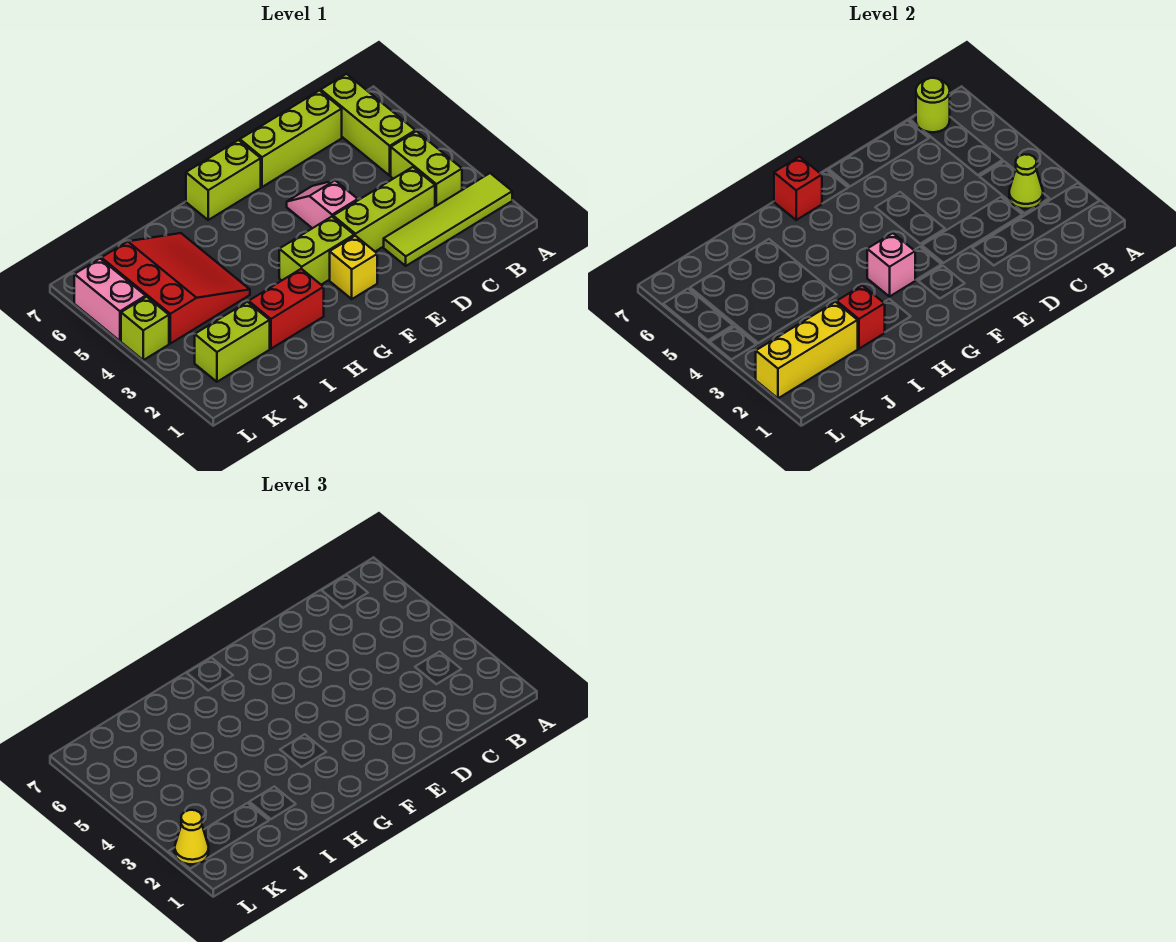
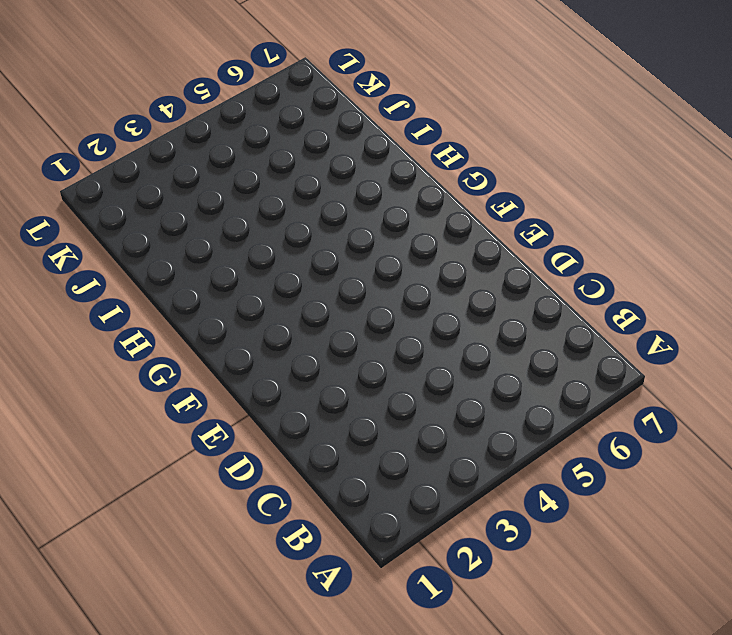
none -> lime tile A2:D2 level 1
none -> lime brick B3:B4 level 1
none -> lime brick B5:B7 level 1

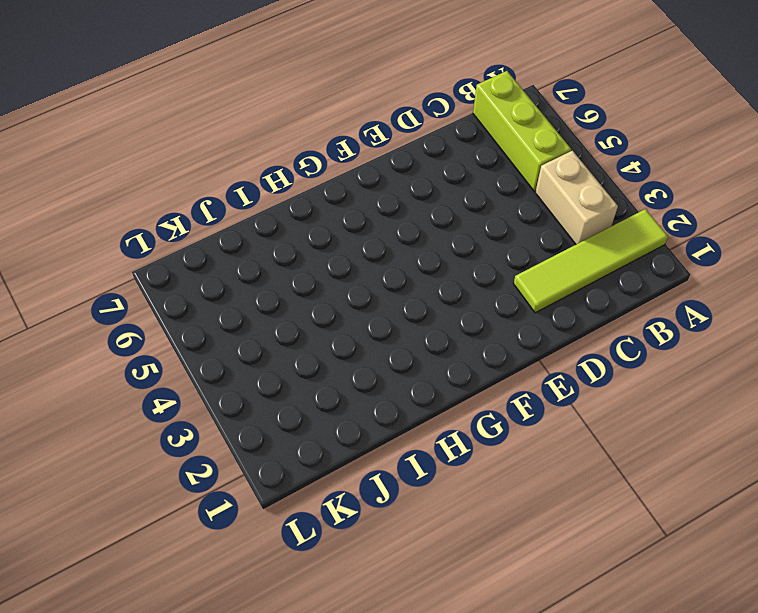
tan brick B3:B4 level 1 -> lime brick B3:B4 level 1
none -> lime brick C3:E3 level 1
none -> lime brick C7:E7 level 1
none -> pink slope E4:E5 level 1 top 4

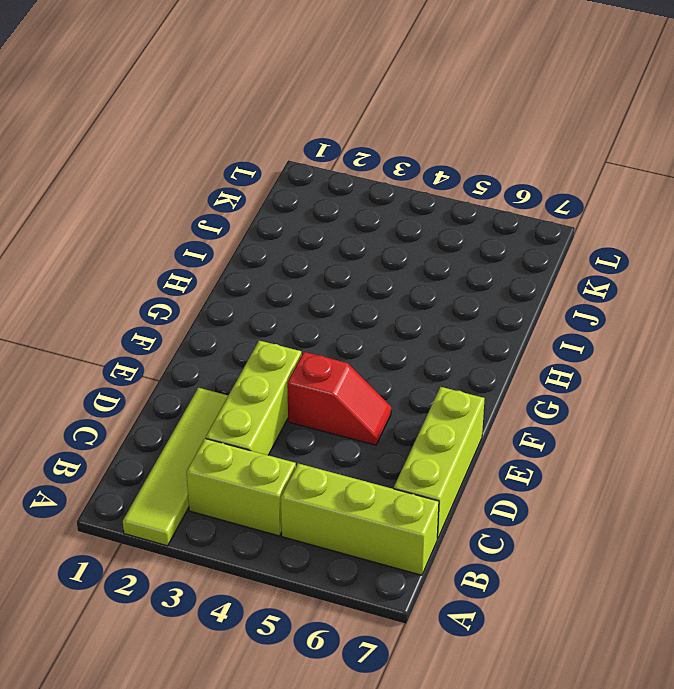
red slope E4:E5 level 1 top 4 -> pink slope E4:E5 level 1 top 4
none -> yellow brick F2 level 1
none -> lime brick F3:G3 level 1
none -> lime brick F7:G7 level 1

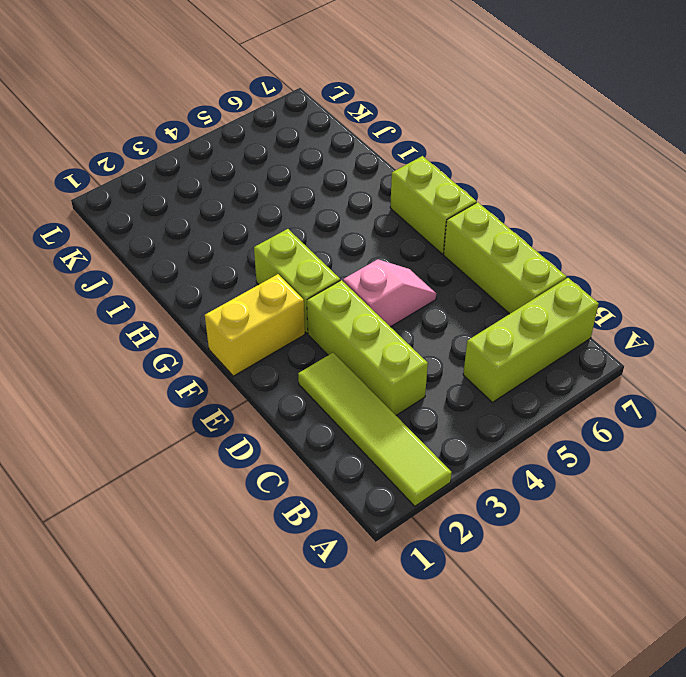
yellow brick F1:F2 level 1 -> yellow brick F2 level 1
none -> lime brick B3:B4 level 1
none -> red brick H2:I2 level 1
none -> red slope I4:K6 level 1 top K

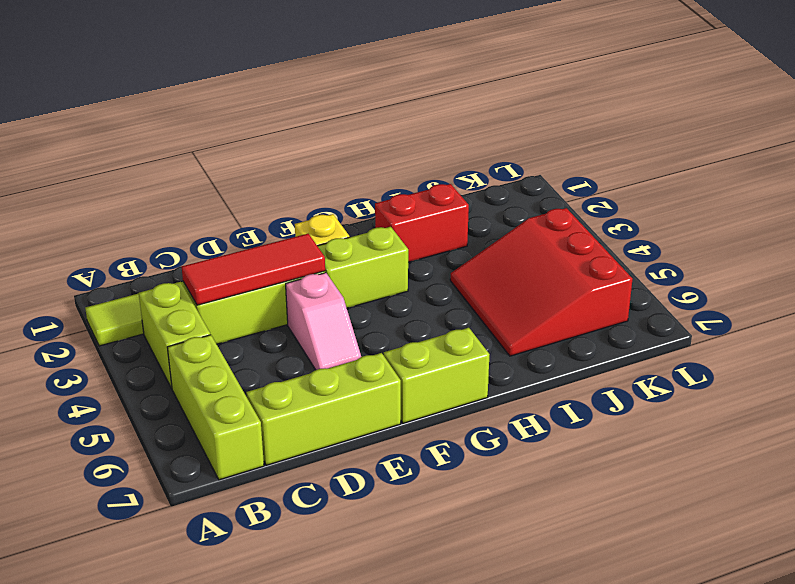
red tile C3:E3 level 2 -> none
none -> lime brick J2:K2 level 1
none -> lime brick L4 level 1
none -> pink brick L5:L6 level 1

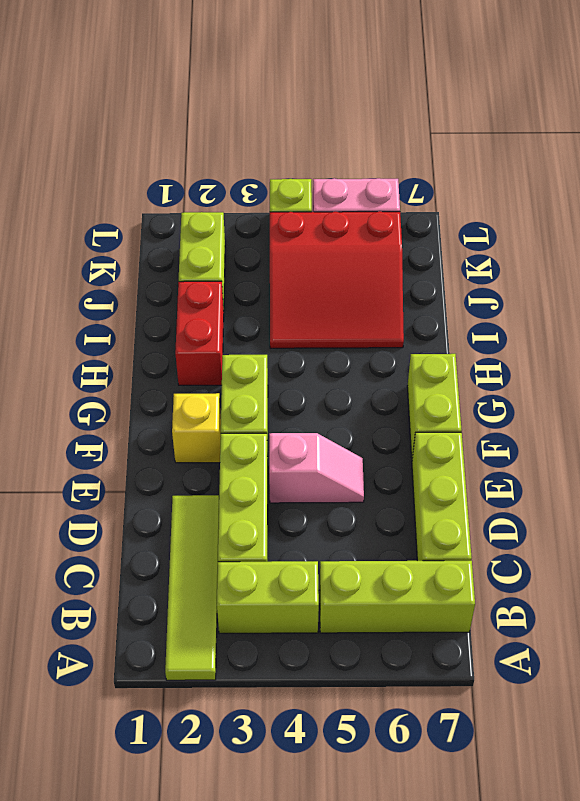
none -> lime cone B3 level 2
none -> lime round brick B7 level 2
none -> pink brick G3 level 2

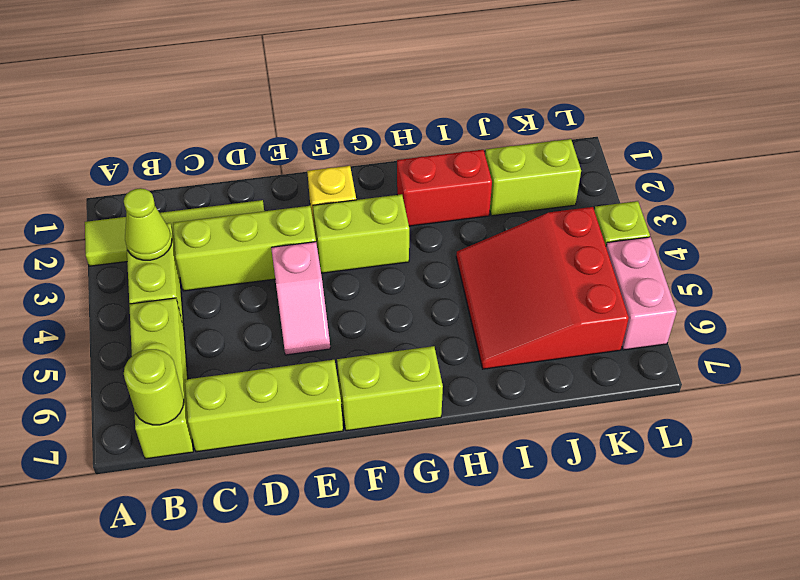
none -> pink brick G3 level 2
none -> red brick G7 level 2
none -> red brick I2 level 2

